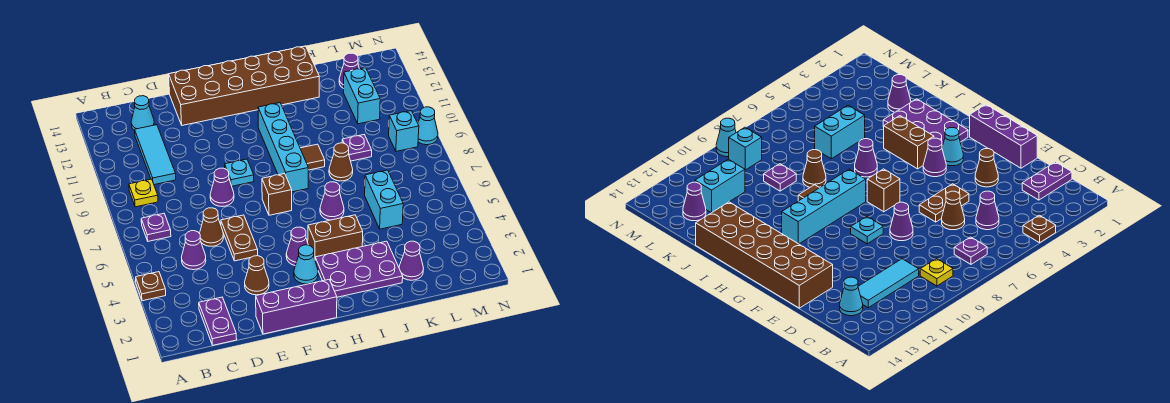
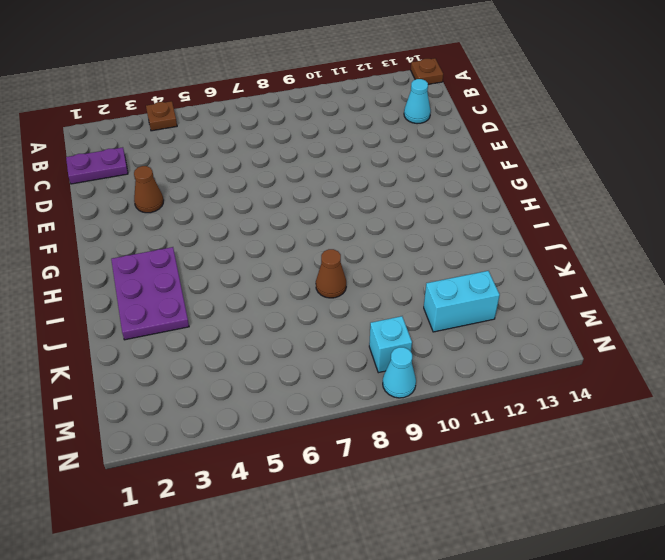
brown plate A14 level 1 -> none
none -> purple plate B7 level 1
none -> yellow plate B9 level 1
none -> purple cone C5 level 1
none -> cyan tile C10:C12 level 1

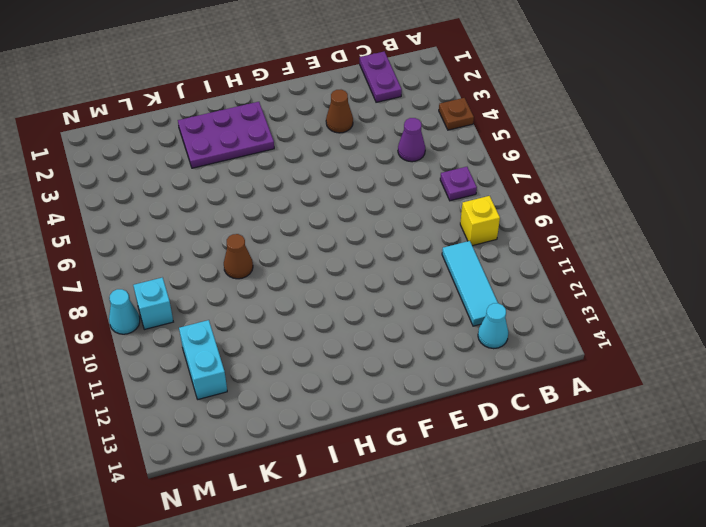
yellow brick B9 level 1 -> yellow plate B9 level 1
none -> brown cone D6 level 1
none -> purple brick E1:G1 level 1
none -> brown plate E5:E6 level 1
none -> purple cone E8 level 1

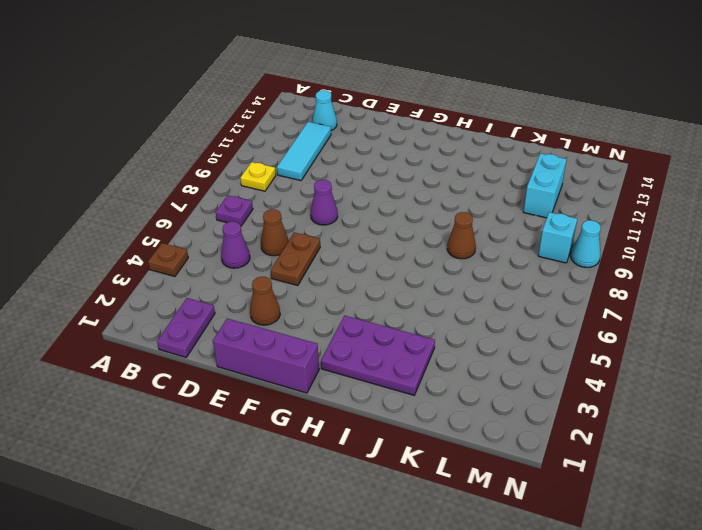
none -> brown brick E13:J14 level 1
none -> cyan plate F9 level 1
none -> cyan cone G3 level 1
none -> purple cone G4 level 1

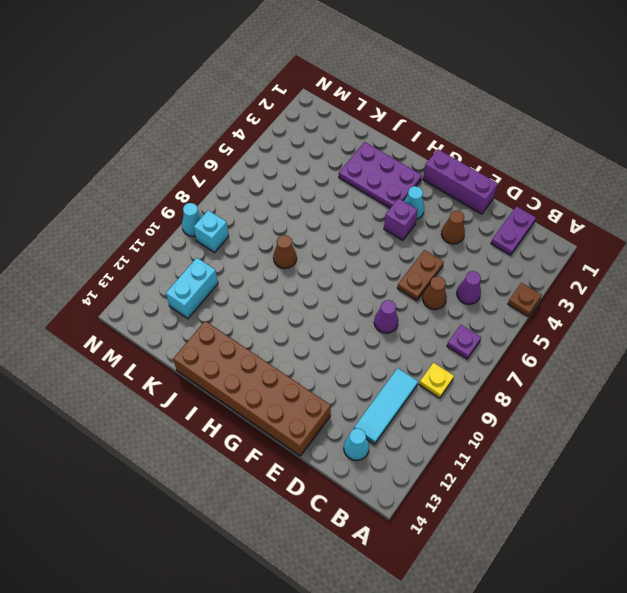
purple brick G4 level 1 -> purple cone G4 level 1
none -> cyan plate F9 level 1
none -> brown brick G7 level 1
none -> brown brick H4:I4 level 1
none -> cyan brick H8:H11 level 1

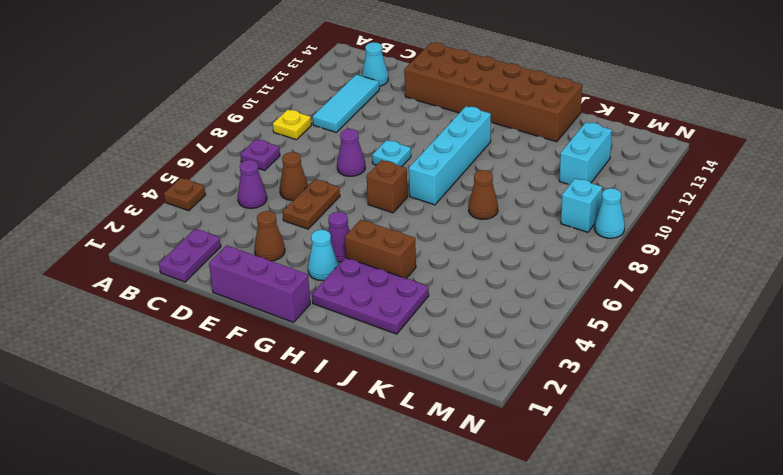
none -> purple cone I6 level 1
none -> brown tile I9 level 1
none -> purple cone K2 level 1
none -> cyan brick K5:K6 level 1

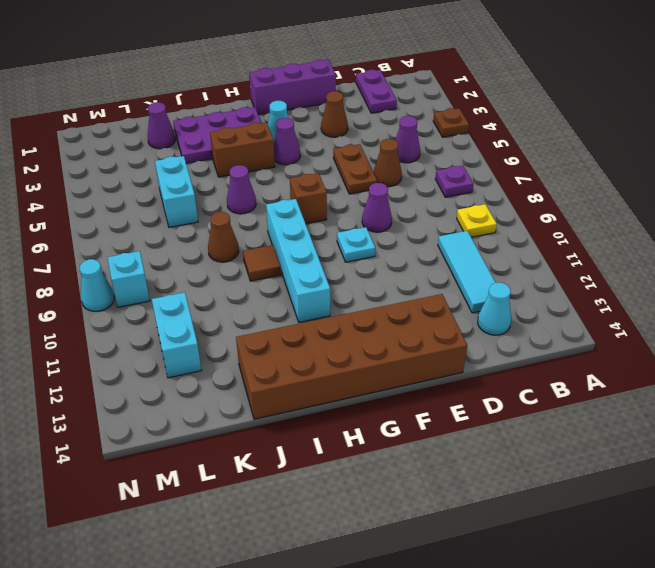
none -> purple plate K9 level 1
none -> purple cone L13 level 1

